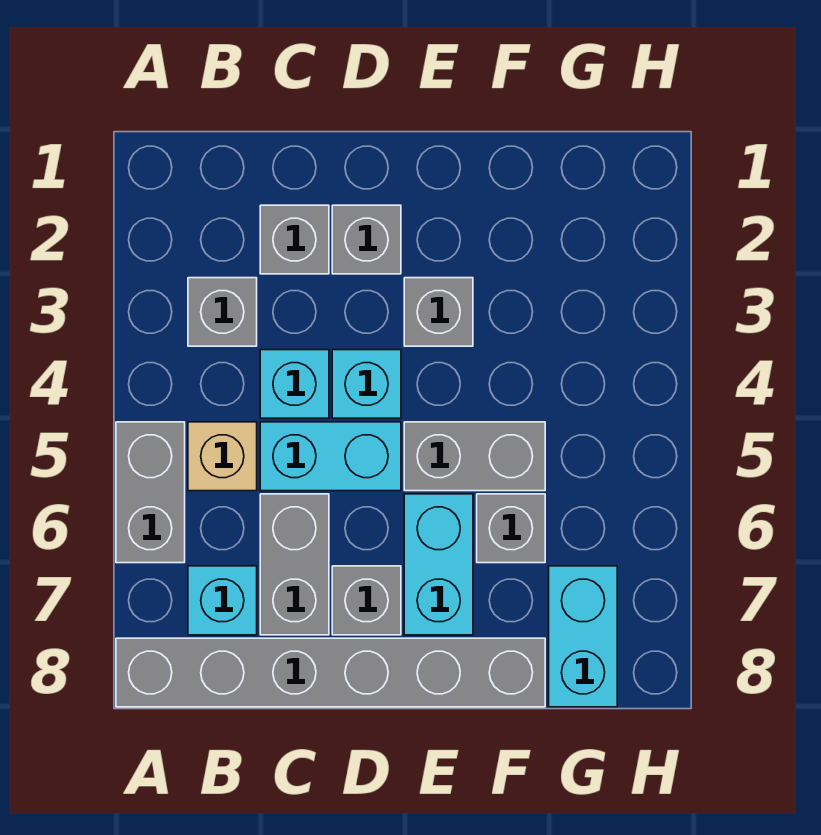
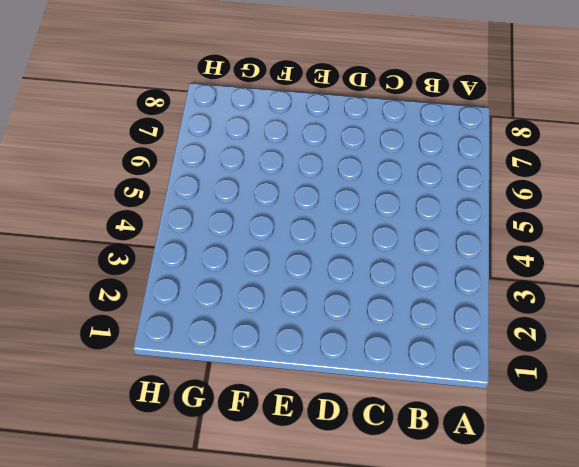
none -> grey brick A5:A6 level 1
none -> grey brick A8:F8 level 1
none -> grey brick B3 level 1

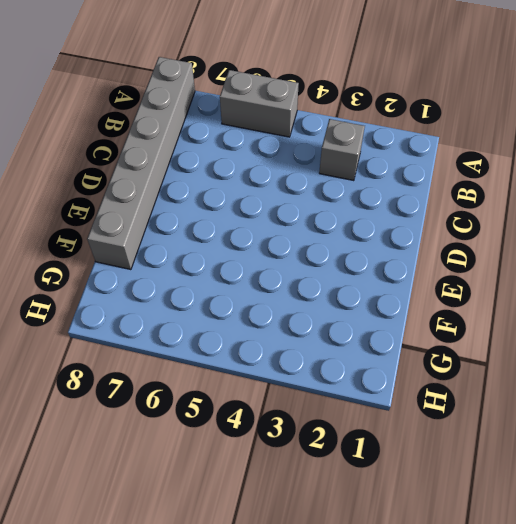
none -> tan brick B5 level 1
none -> cyan brick B7 level 1
none -> grey brick C2 level 1

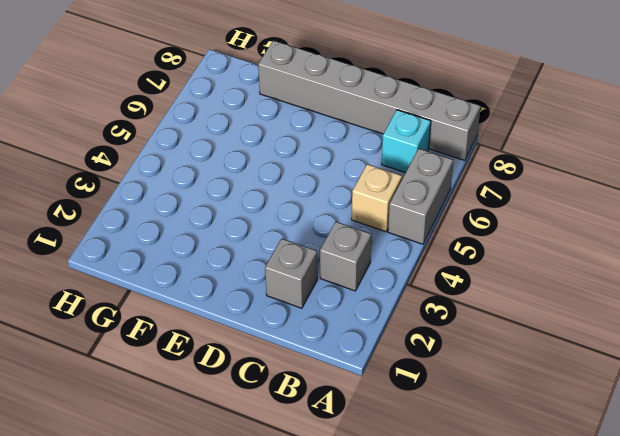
none -> cyan brick C4 level 1
none -> cyan brick C5:D5 level 1
none -> grey brick C6:C7 level 1

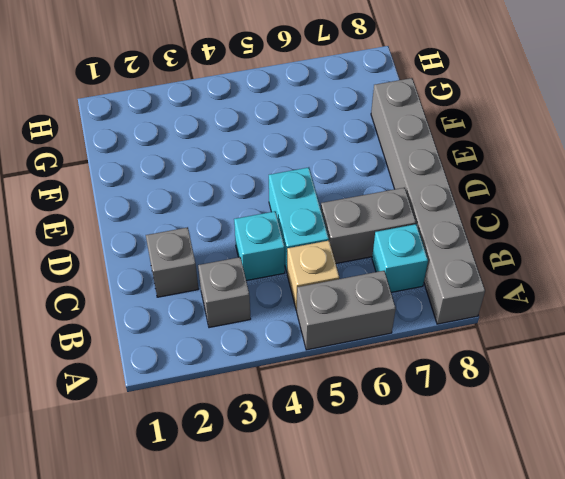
none -> grey brick D2 level 1
none -> cyan brick D4 level 1
none -> grey brick D7 level 1

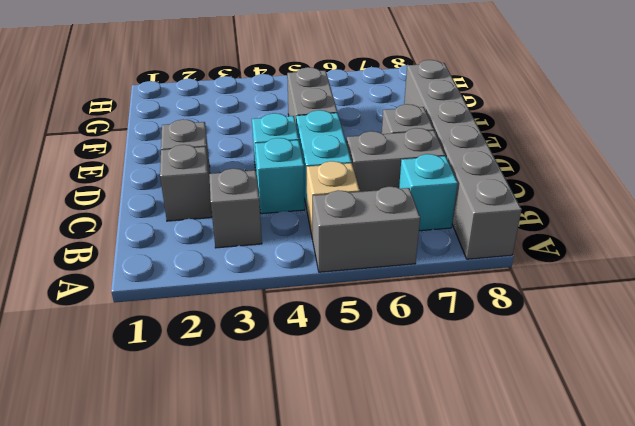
none -> grey brick E3 level 1
none -> cyan brick E6:E7 level 1
none -> grey brick F6 level 1

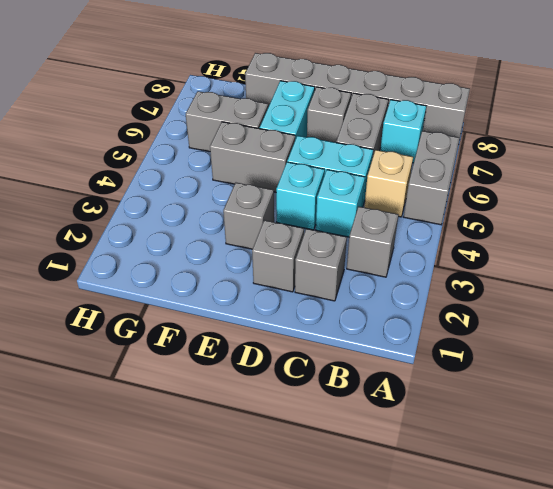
grey brick F6:G6 level 1 -> grey brick F6 level 1
none -> cyan brick G7:G8 level 1

